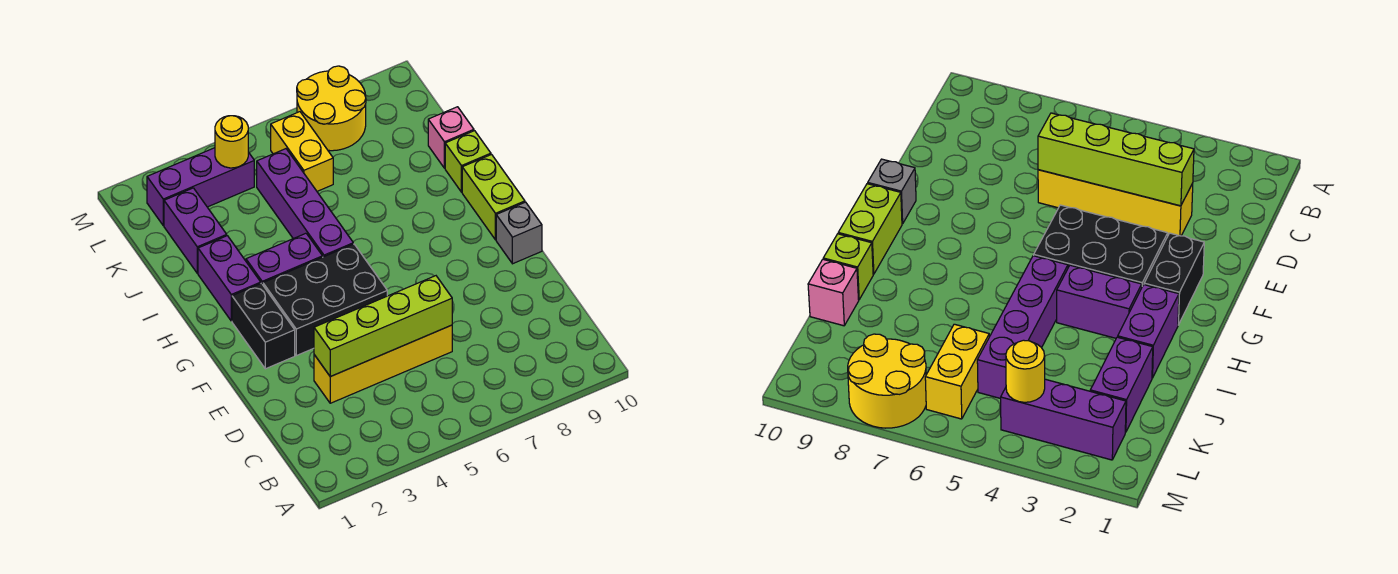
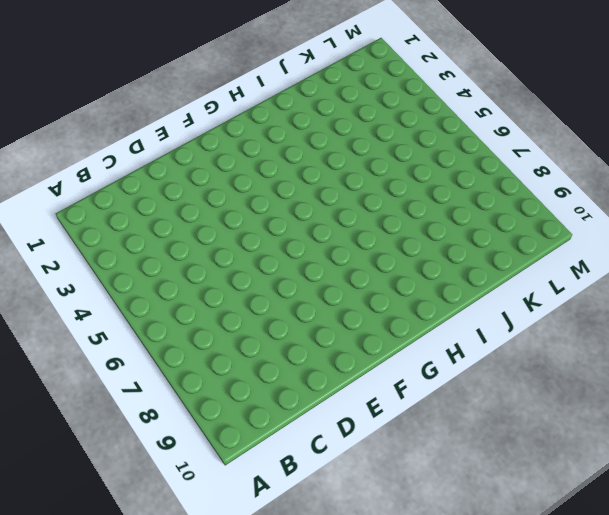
none -> yellow brick D3:D6 level 1
none -> black brick F2:G2 level 1
none -> black brick F3:G5 level 1

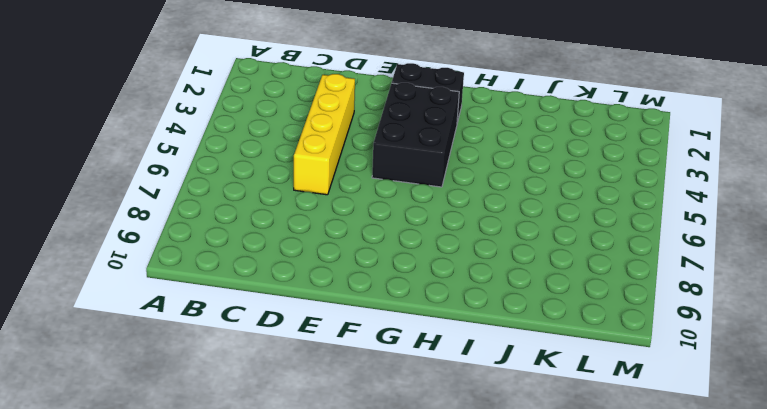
none -> grey brick F10 level 1
none -> lime brick G10:H10 level 1
none -> purple brick H2:I2 level 1

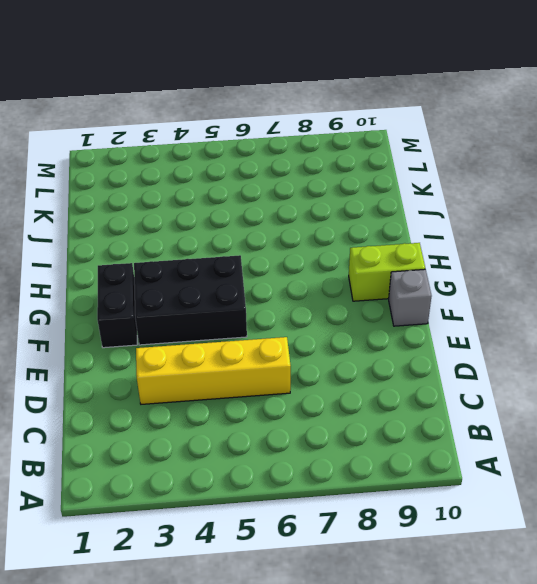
lime brick G9:G10 level 1 -> lime brick G10:H10 level 1
none -> purple brick H2:I2 level 1
none -> purple brick H3:H4 level 1
none -> purple brick H5:K5 level 1

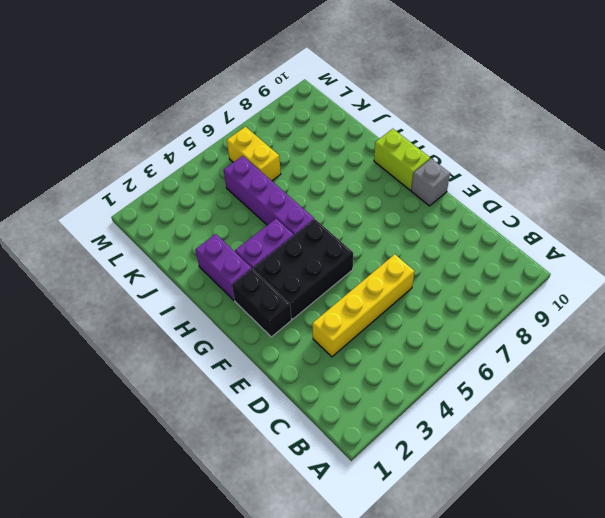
none -> lime brick I10 level 1
none -> purple brick J2:K2 level 1
none -> pink brick J10 level 1

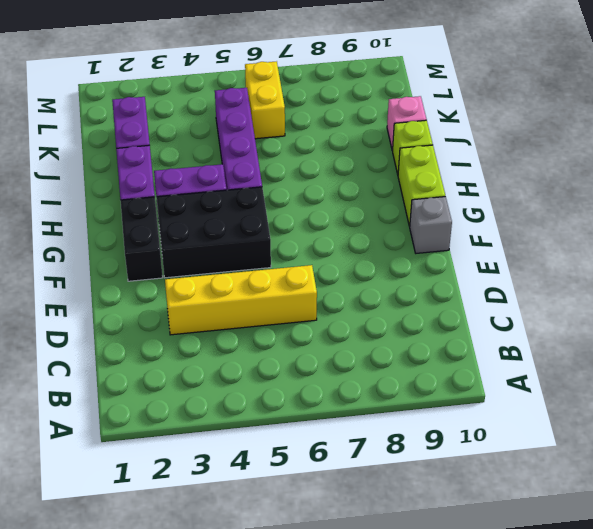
none -> purple brick L2:L4 level 1
none -> yellow round brick L7:M8 level 1
none -> lime brick D3:D6 level 2

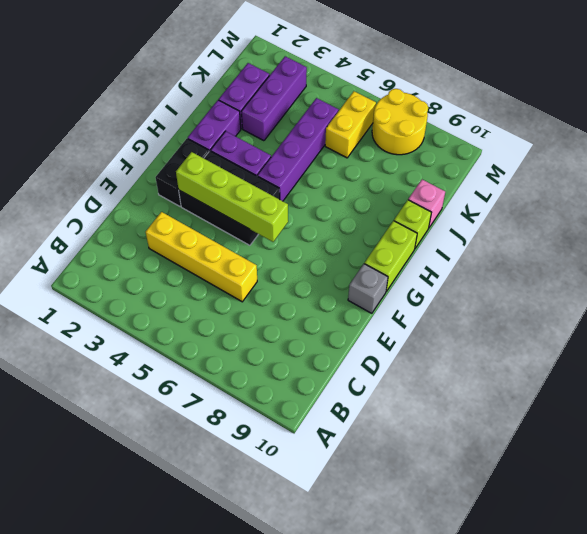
lime brick F3:F6 level 2 -> lime brick D3:D6 level 2
purple brick J3:L3 level 1 -> purple brick L2:L4 level 1
none -> yellow round brick L4 level 2

